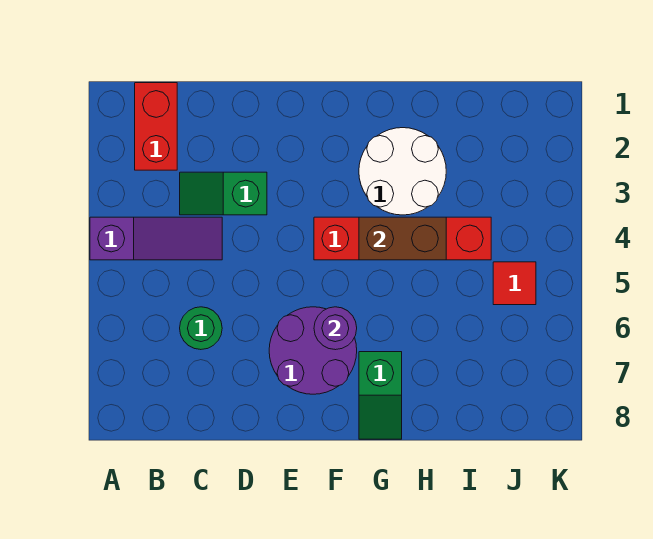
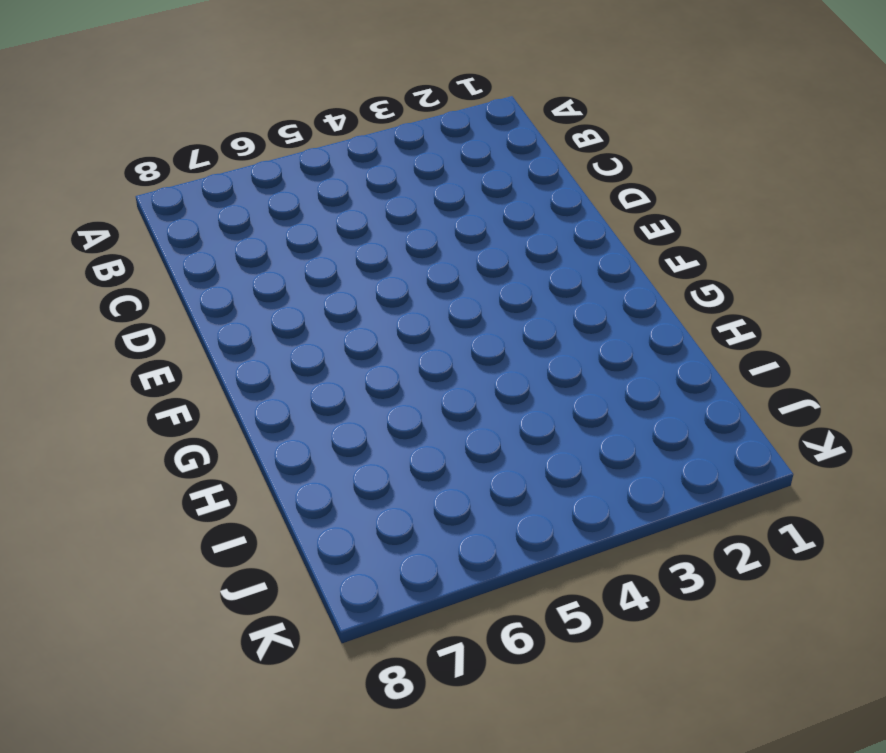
none -> purple slope A4:C4 level 1 top A
none -> red brick B1:B2 level 1

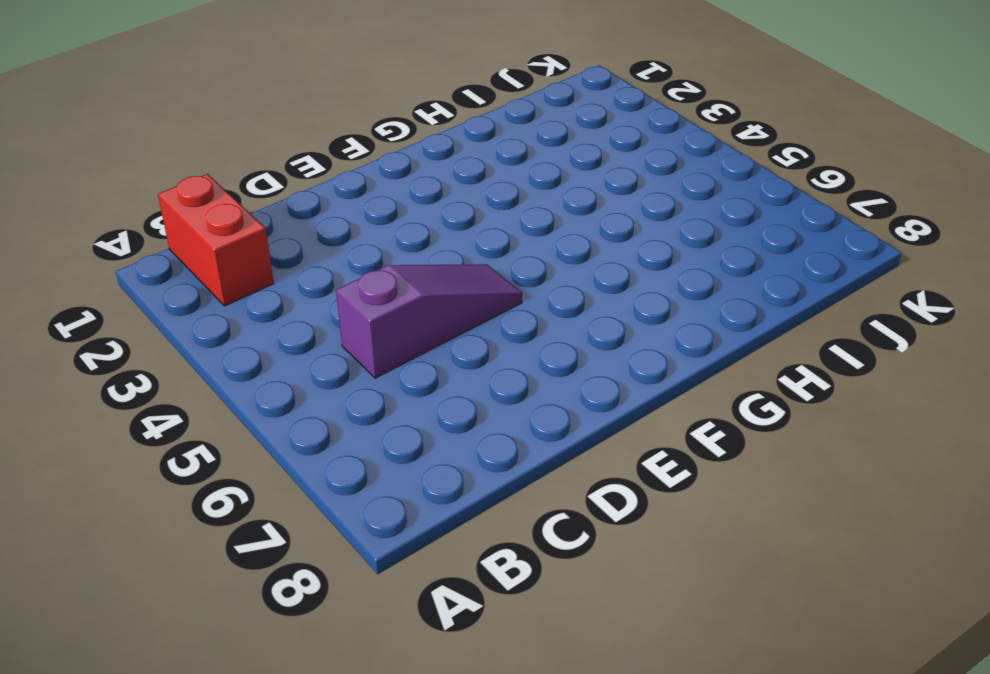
purple slope C5:E5 level 1 top C -> purple slope A4:C4 level 1 top A
none -> green slope C3:D3 level 1 top D
none -> green round brick C6 level 1

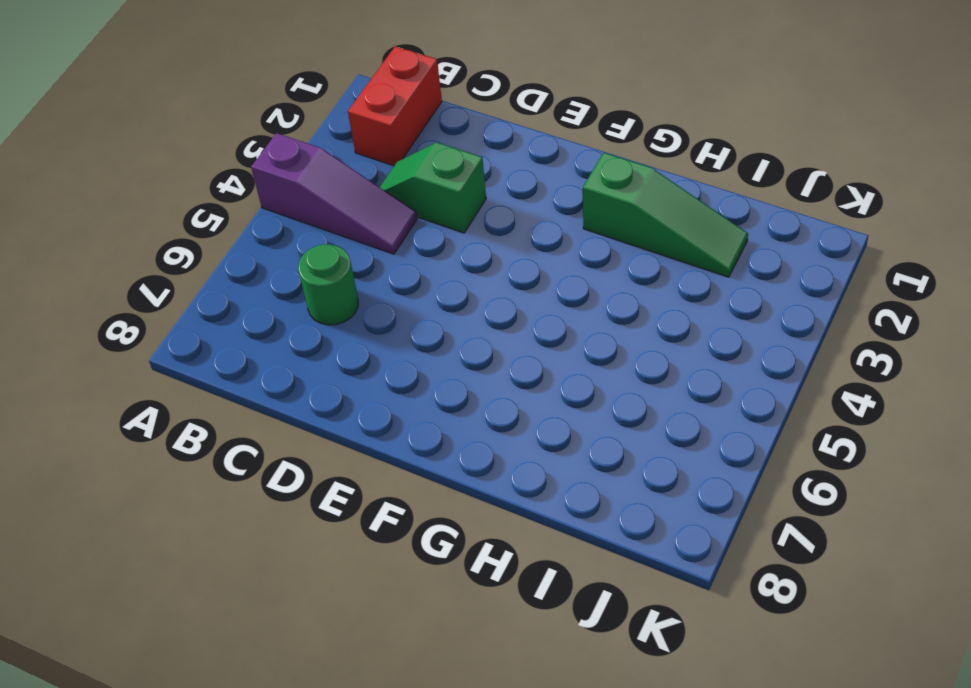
green slope G2:I2 level 1 top G -> white round brick G2:H3 level 1
none -> purple round brick E6:F7 level 1
none -> red brick F4:I4 level 1

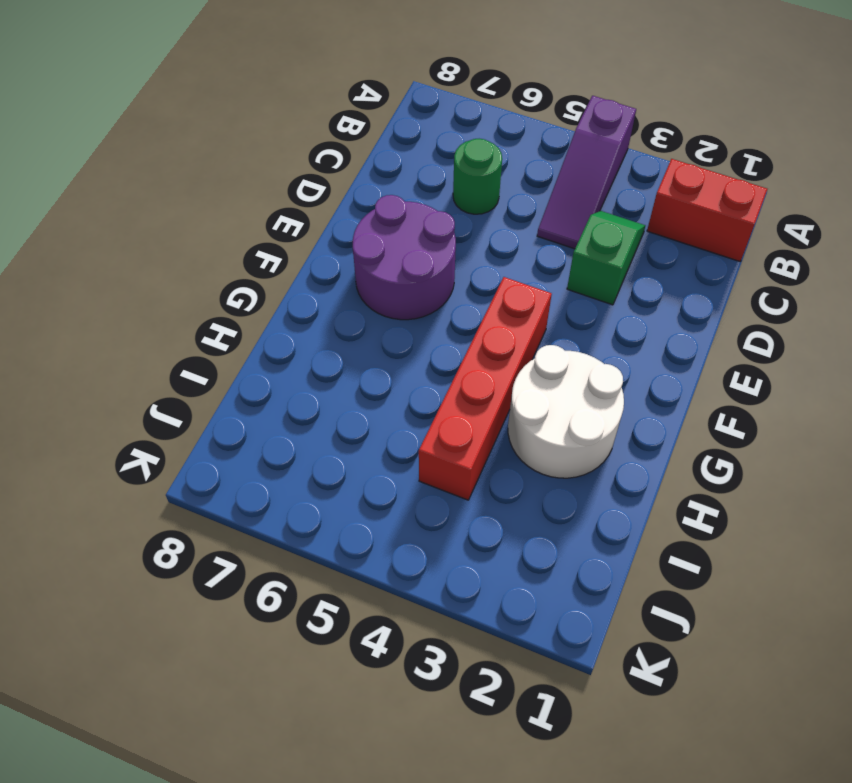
none -> green slope G7:G8 level 1 top 7
none -> red tile J5 level 1

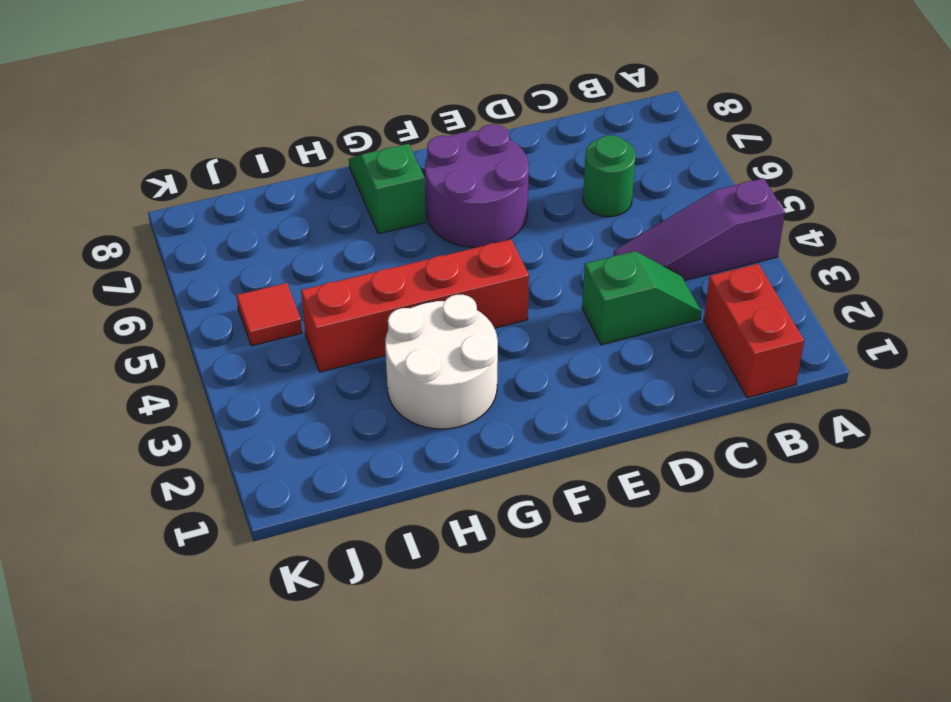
none -> purple round brick F6 level 2
none -> brown brick G4:H4 level 2

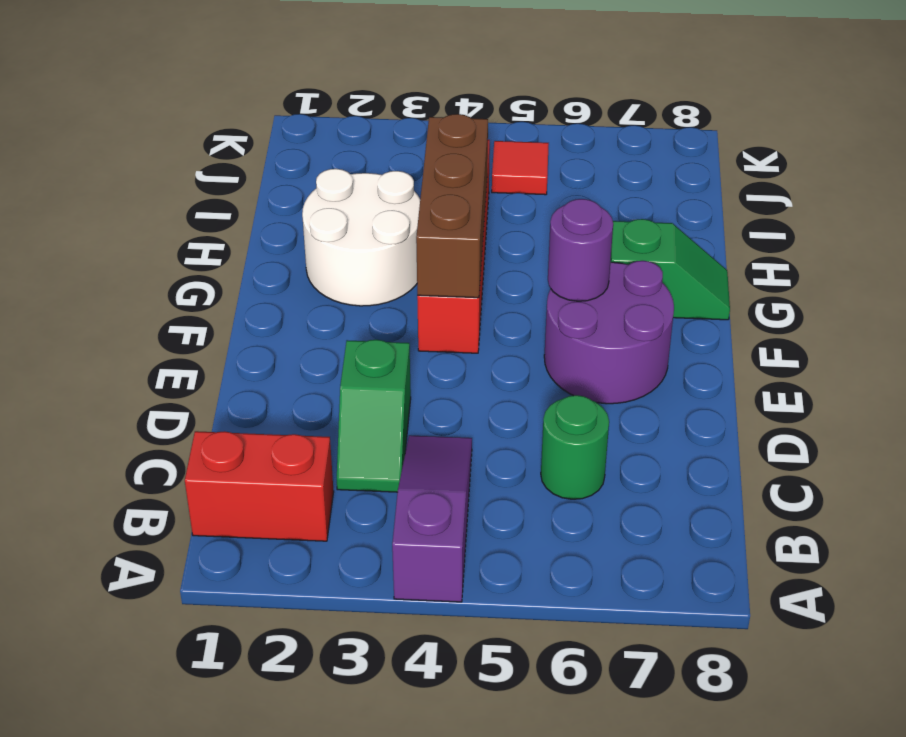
brown brick F4:H4 level 2 -> brown brick G4:H4 level 2

